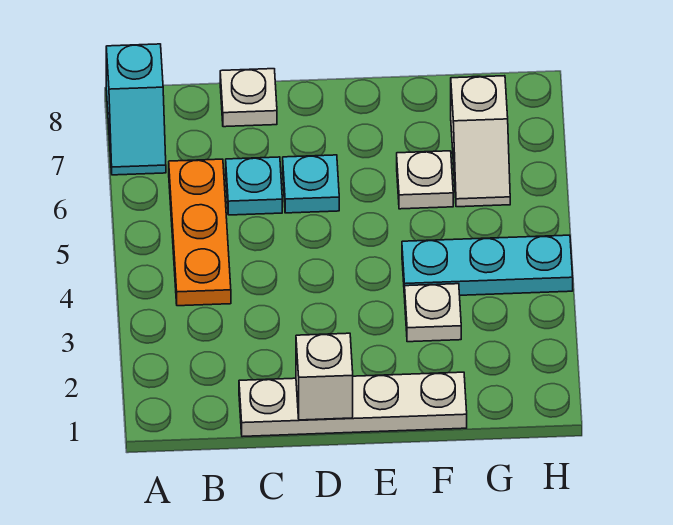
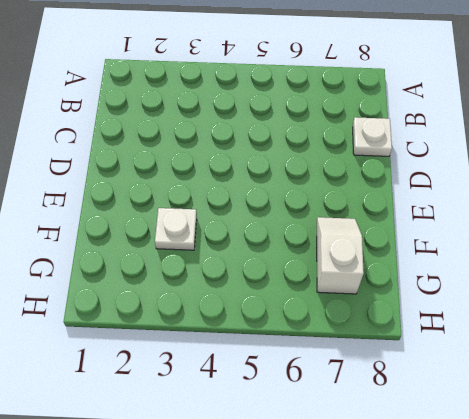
white slope F7:G7 level 1 top G -> white slope G6:G7 level 1 top 7
none -> cyan slope A7:A8 level 1 top 8
none -> orange plate B4:B6 level 1

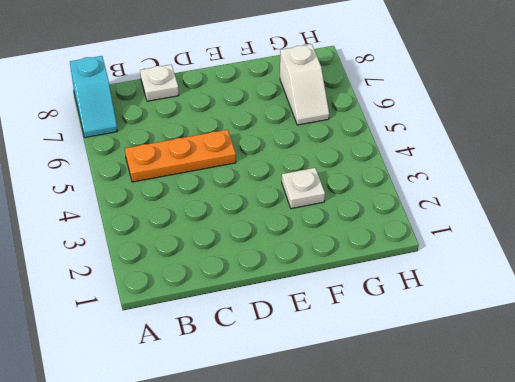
orange plate B5:D5 level 1 -> orange plate B4:B6 level 1
none -> white plate C1:F1 level 1
none -> cyan plate C6 level 1

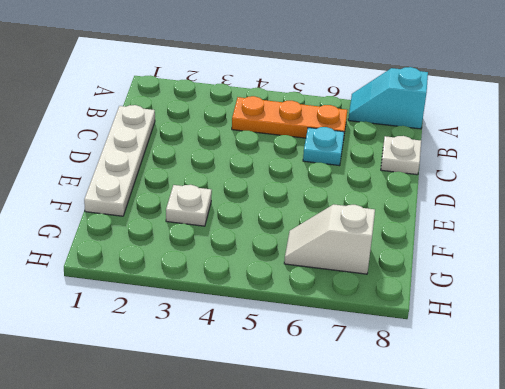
none -> cyan plate D6 level 1
none -> cyan plate F4:H4 level 1

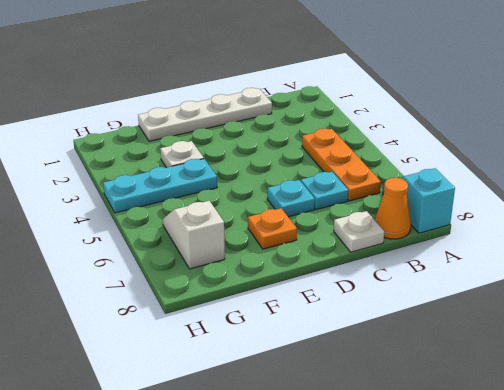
orange cone B8 level 1 -> none
orange plate E7 level 1 -> none
none -> white plate F6 level 1
none -> white brick D1 level 2

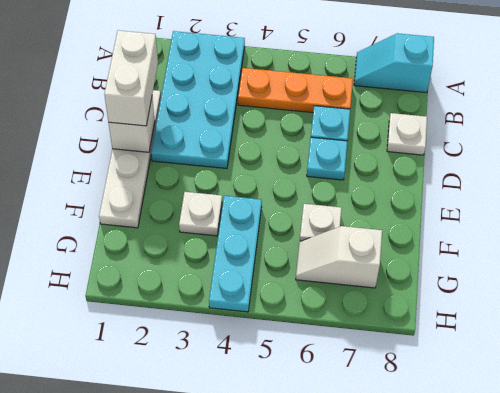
cyan plate A2:D3 level 1 -> none
white brick C1:D1 level 3 -> none

